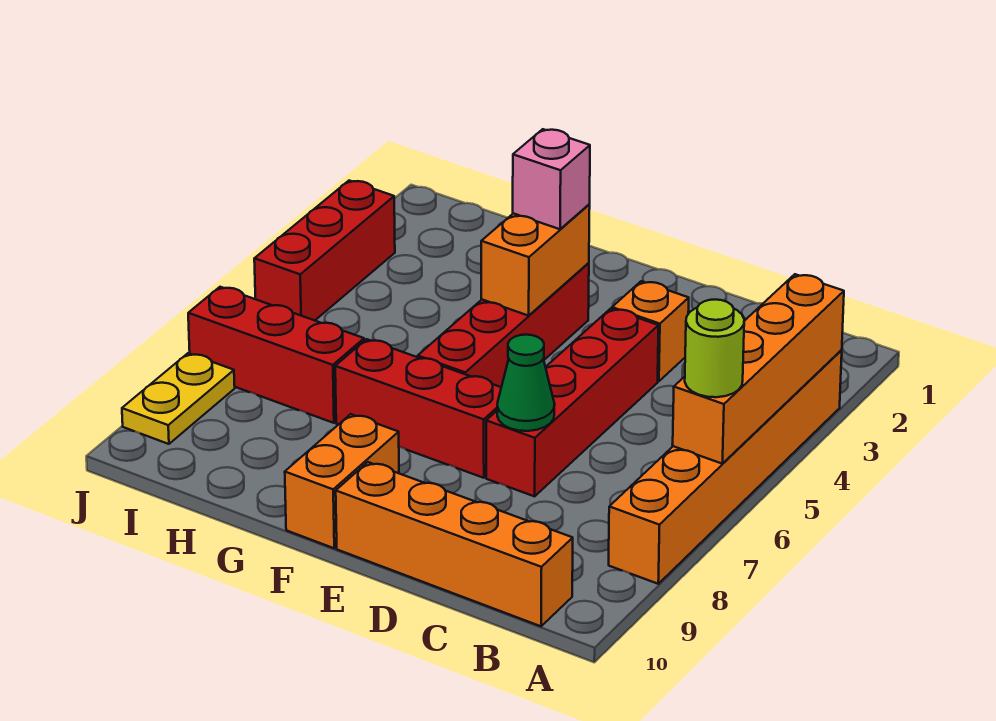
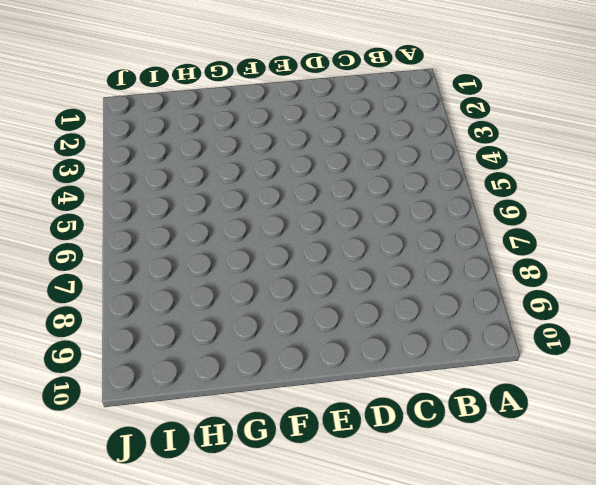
none -> orange brick A3:A8 level 1
none -> orange brick B10:E10 level 1
none -> orange brick D3 level 1

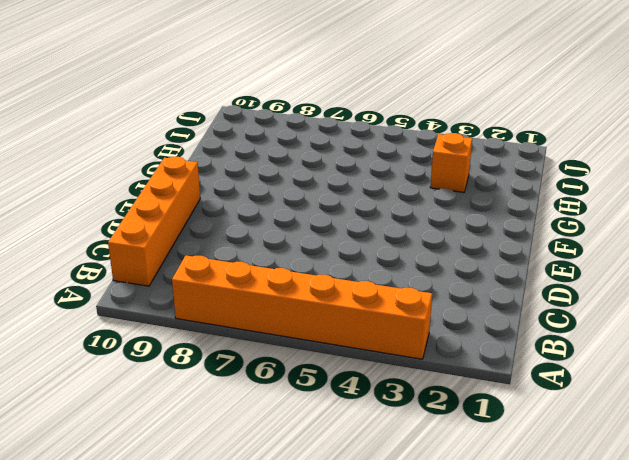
orange brick H3 level 1 -> orange brick D3 level 1
none -> red brick D4:D7 level 1
none -> red brick E7:G7 level 1
none -> red brick F3:F6 level 1

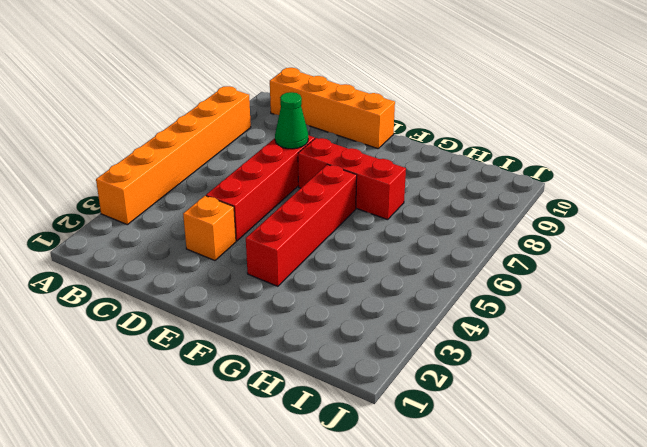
none -> orange brick F9:F10 level 1
none -> red brick H7:J7 level 1
none -> red brick J3:J5 level 1

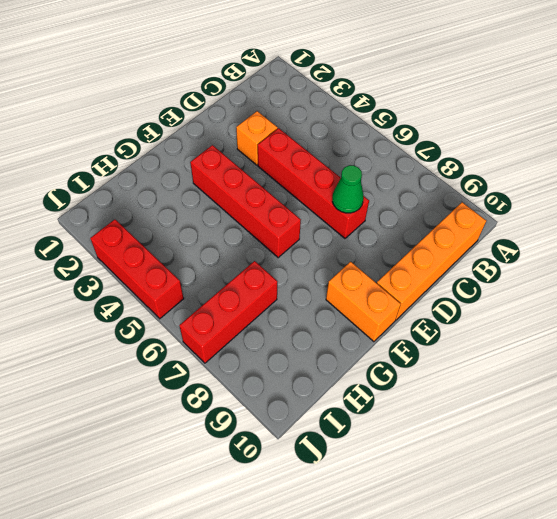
none -> orange brick A3:A8 level 1
none -> red brick E7:G7 level 1
none -> yellow plate J8:J9 level 1

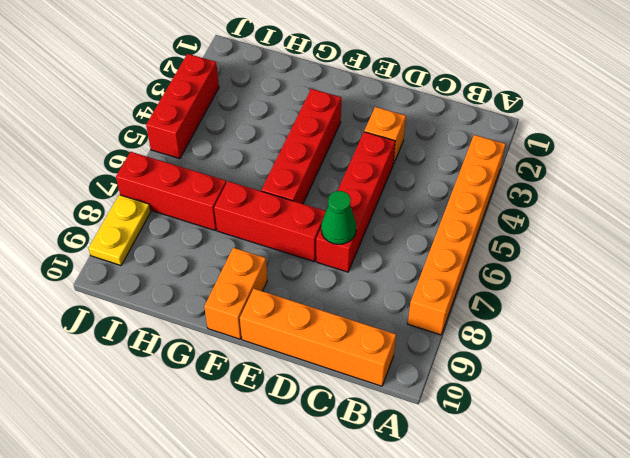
none -> orange brick A3:A6 level 2
none -> orange brick F3:F4 level 2
none -> lime round brick A6 level 3

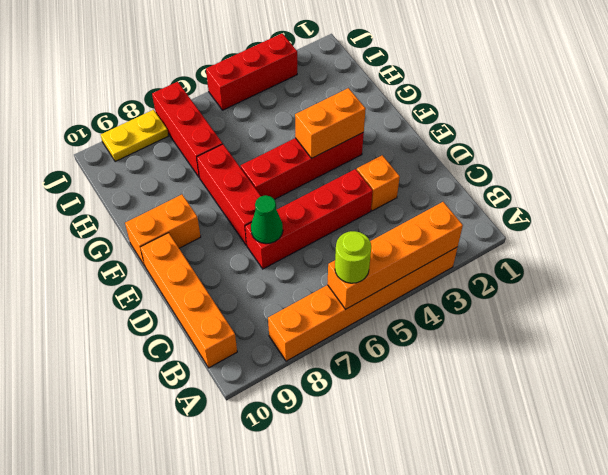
none -> pink brick F3 level 3

